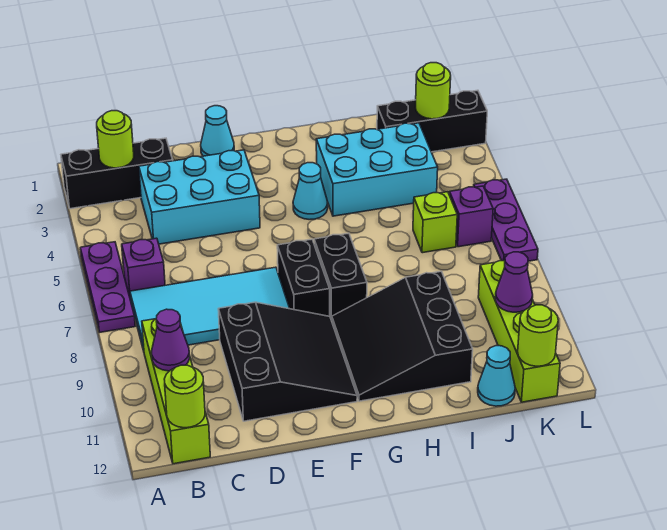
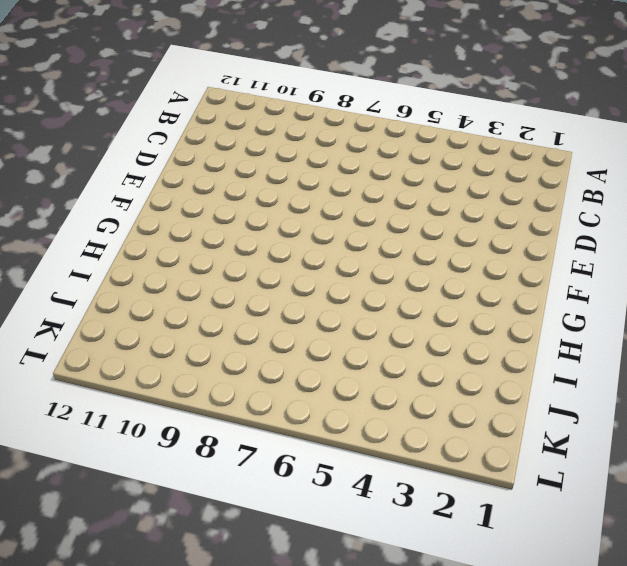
none -> black brick A2:C2 level 1
none -> purple plate A5:A7 level 1
none -> purple brick B6 level 1

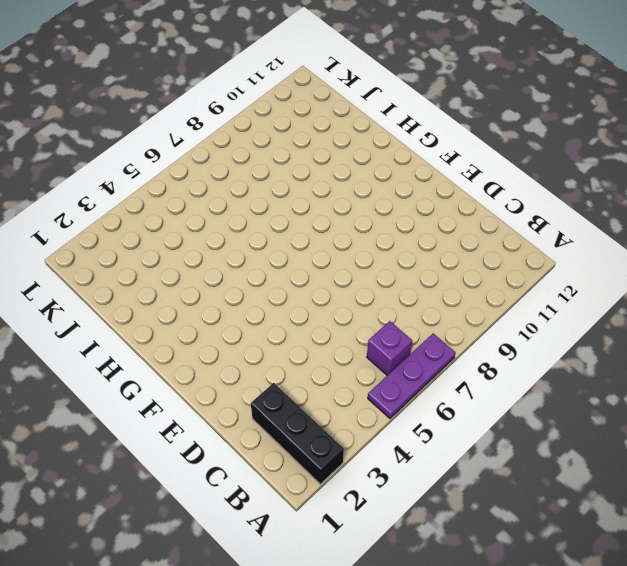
none -> cyan tile B7:E8 level 1
none -> lime brick B9:B12 level 1
none -> cyan brick C3:E4 level 1

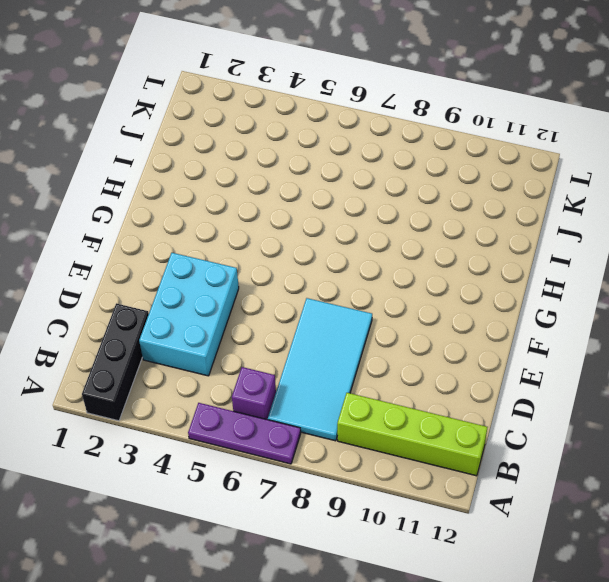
none -> black slope D9:F11 level 1 top D
none -> cyan cone E1 level 1
none -> black brick F7:F8 level 1

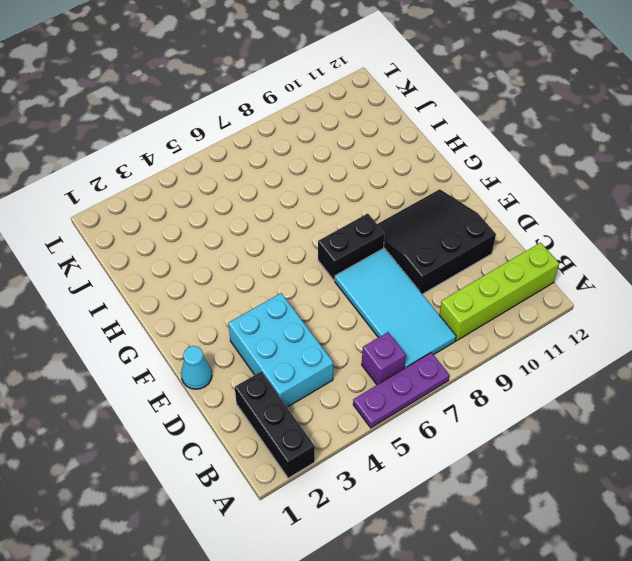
none -> cyan cone G4 level 1
none -> black brick G7:G8 level 1
none -> black slope G9:I11 level 1 top I

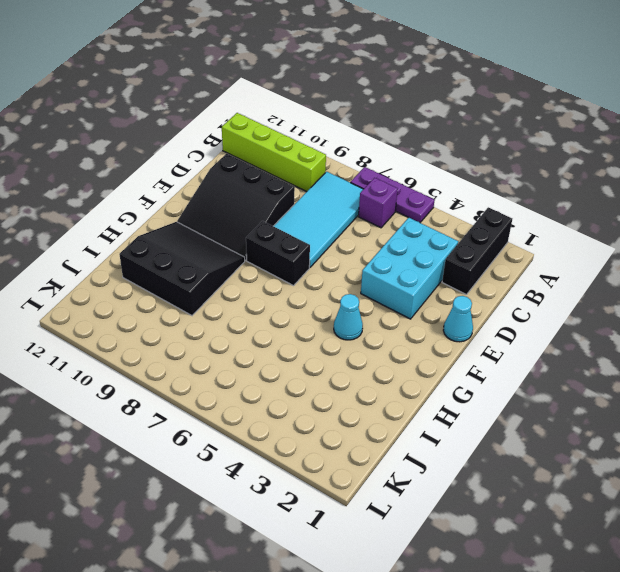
none -> black brick G7:G8 level 1
none -> cyan brick H3:J4 level 1
none -> black brick J2:L2 level 1

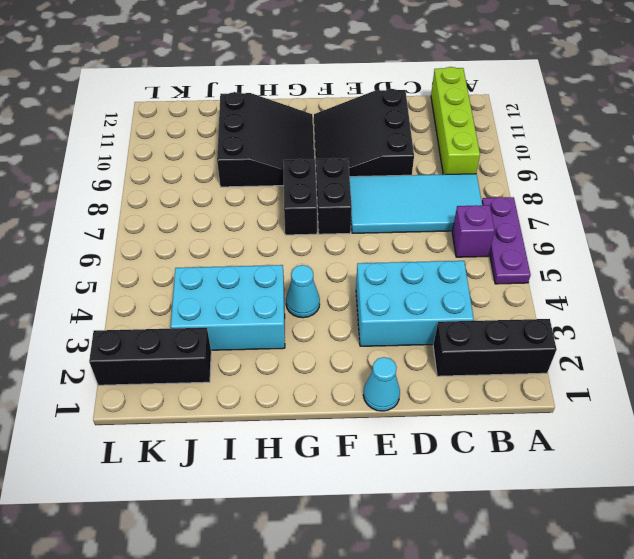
none -> lime brick J6 level 1
none -> cyan cone J12 level 1
none -> purple brick K6 level 1

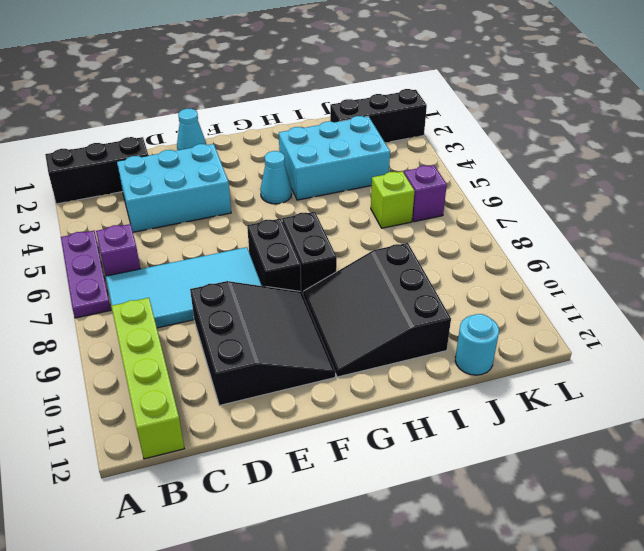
cyan round brick J12 level 1 -> cyan cone J12 level 1
none -> lime brick K9:K12 level 1
none -> purple plate L5:L7 level 1
none -> lime round brick B2 level 2

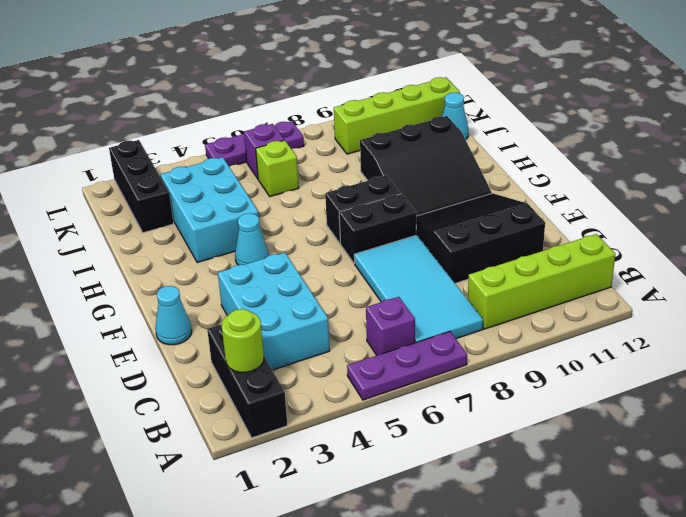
none -> purple cone B10 level 2
none -> lime round brick B12 level 2
none -> lime round brick K2 level 2

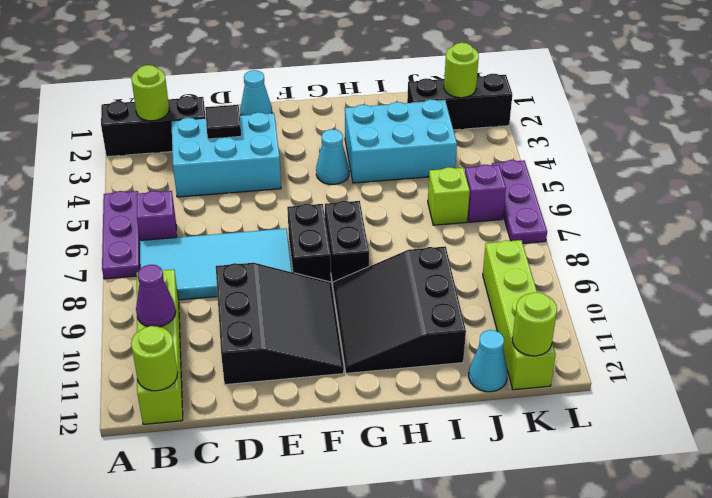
black tile D3 level 2 -> none
none -> purple cone K10 level 2

